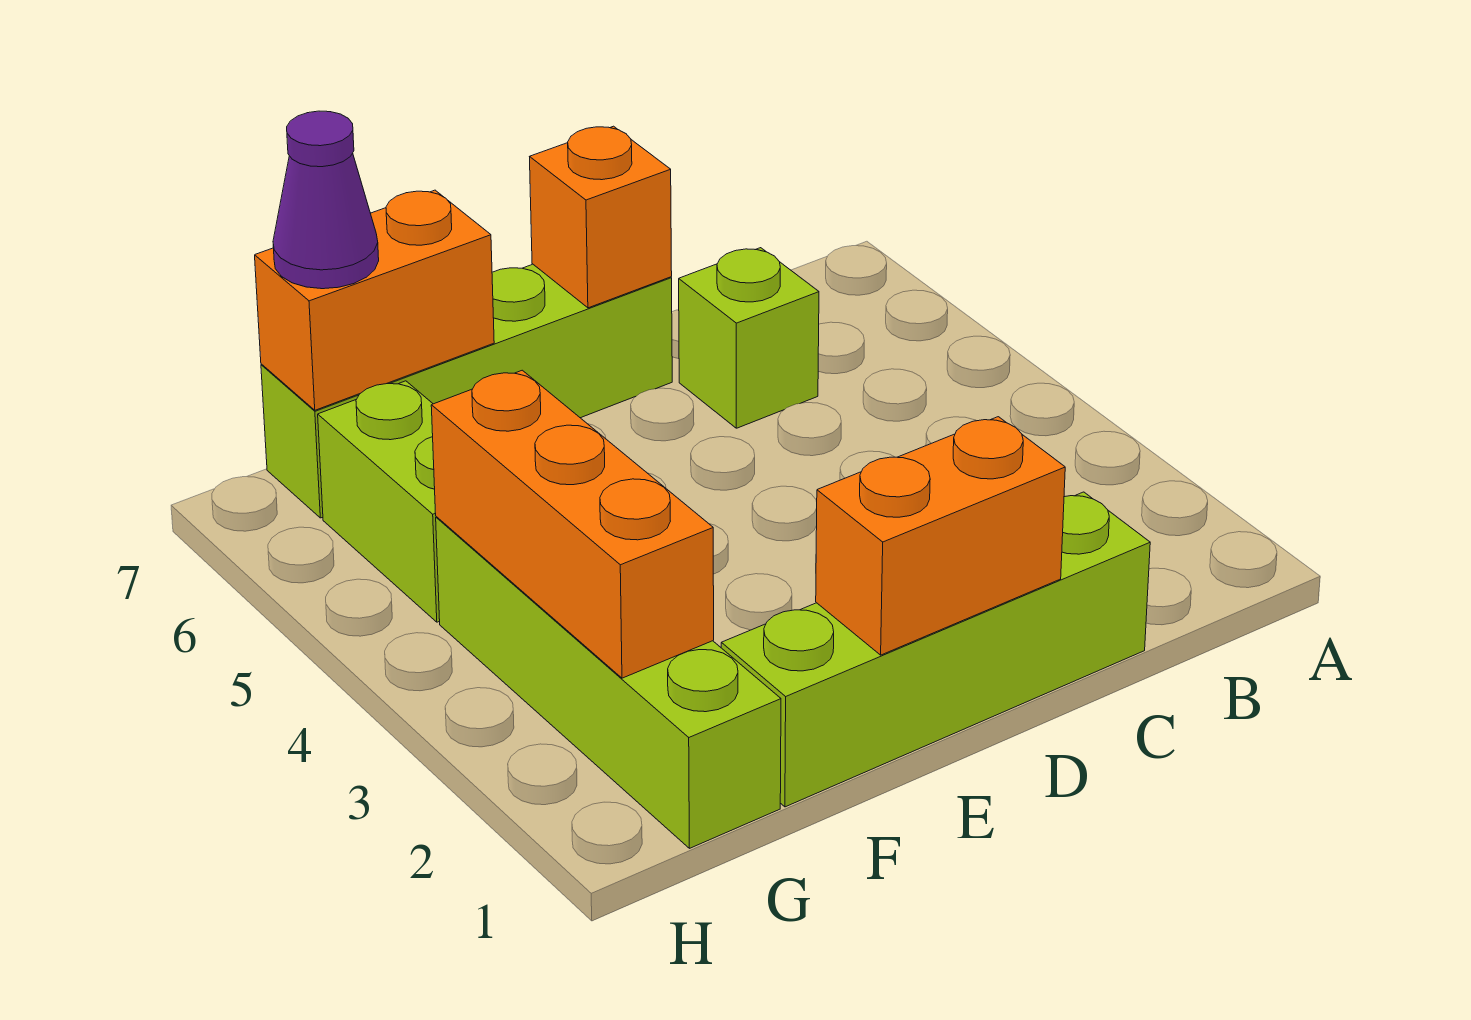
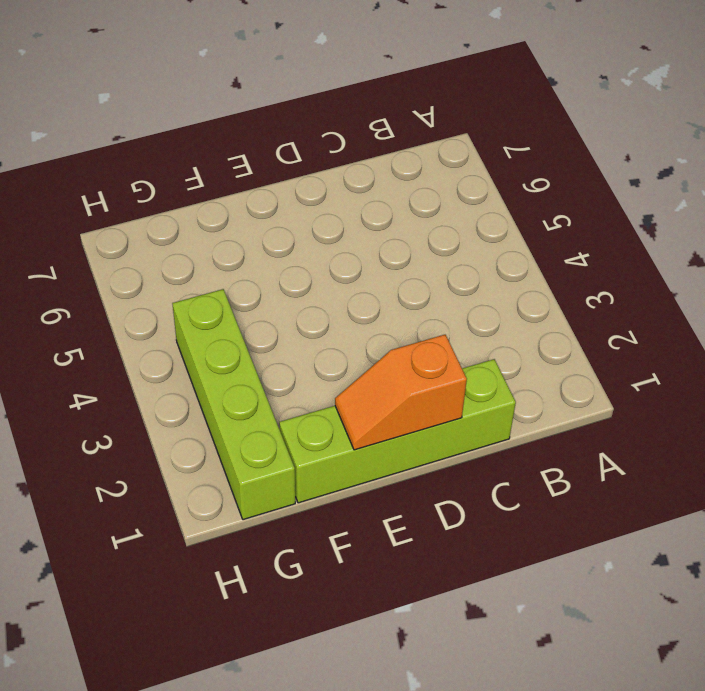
orange slope D1:E1 level 2 top D -> orange brick D1:E1 level 2
none -> lime brick C6 level 1
none -> lime brick D7:G7 level 1

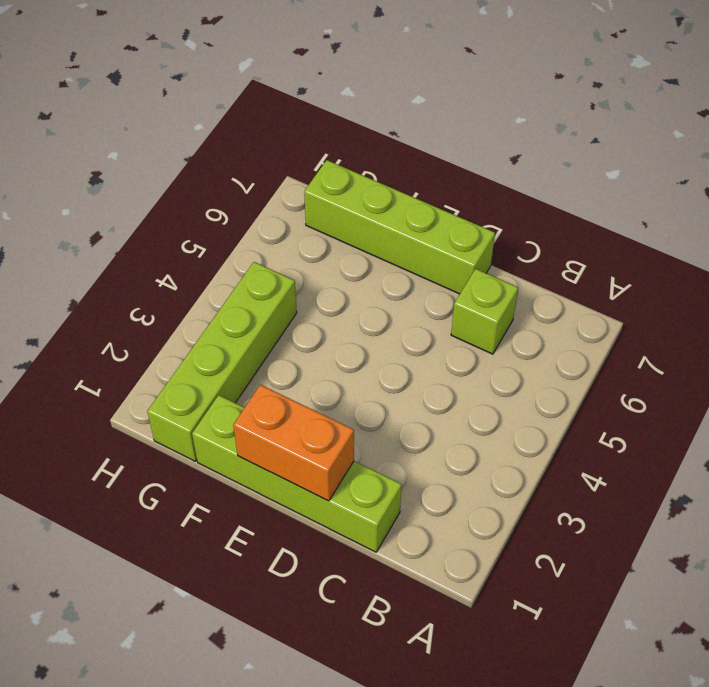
none -> lime brick G5:G6 level 1
none -> orange brick D7 level 2

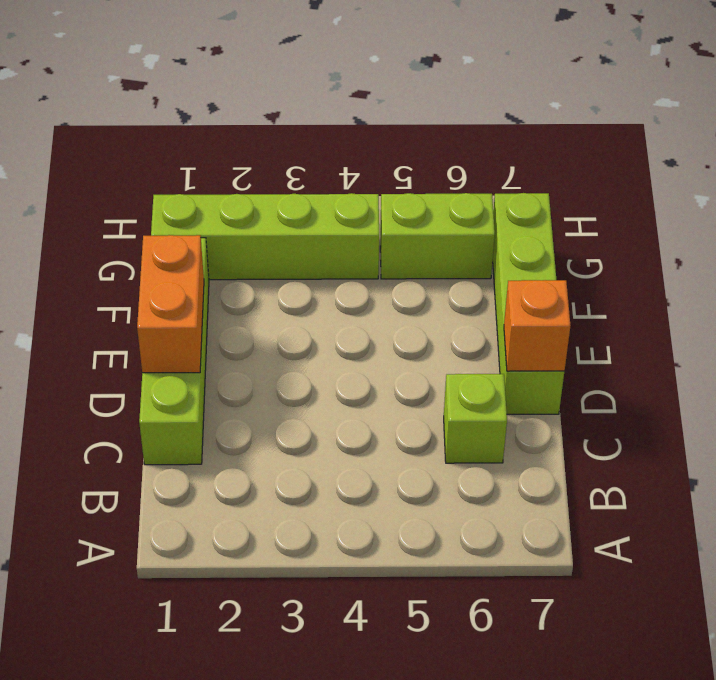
none -> orange brick F7:G7 level 2
none -> orange brick G2:G4 level 2

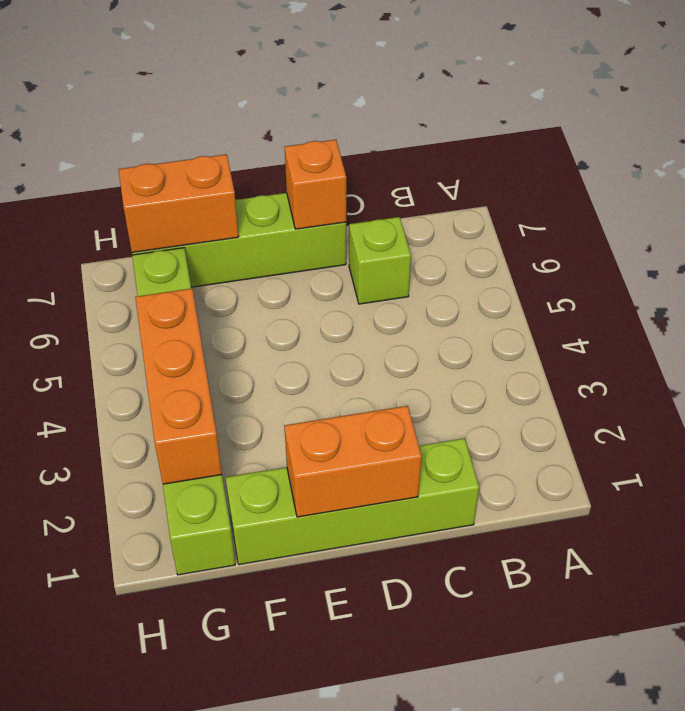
none -> purple cone G7 level 3

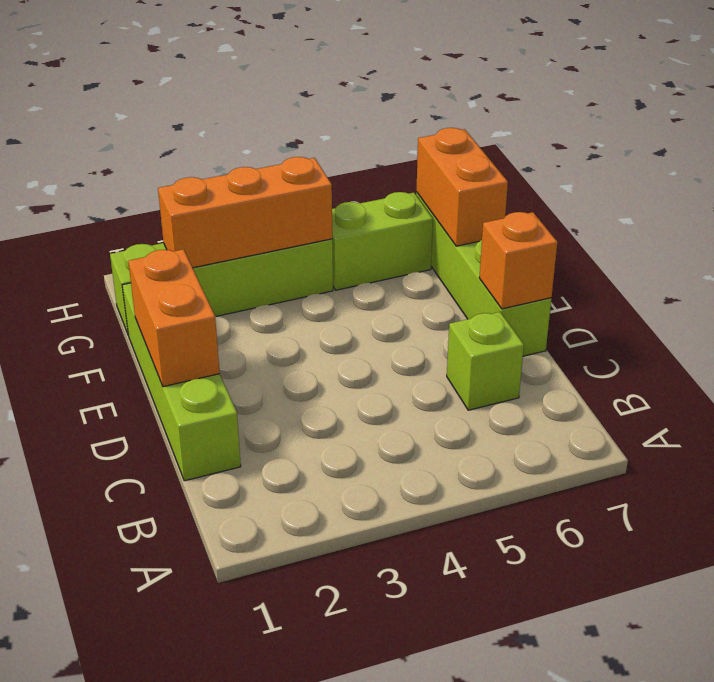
none -> purple cone G7 level 3

